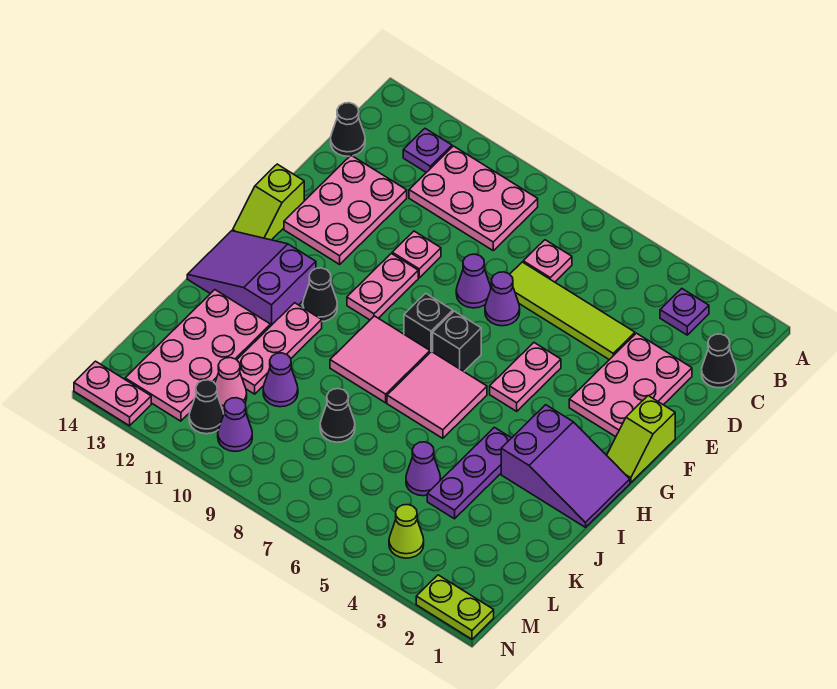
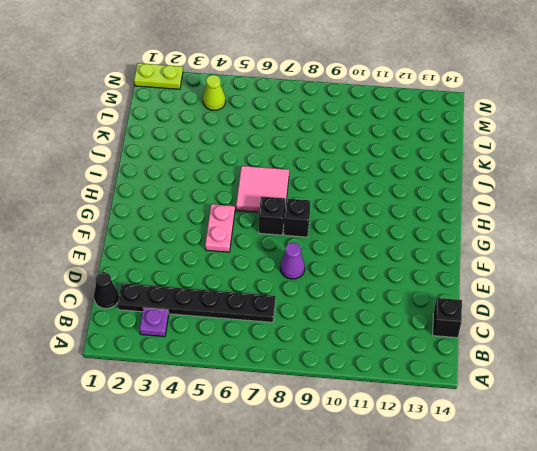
black plate C2:C7 level 1 -> pink plate C7 level 1
black brick C14 level 1 -> black cone C14 level 1
none -> pink plate B9:C11 level 1
none -> purple plate B12 level 1
none -> pink plate D2:F3 level 1
none -> lime tile D4:D7 level 1

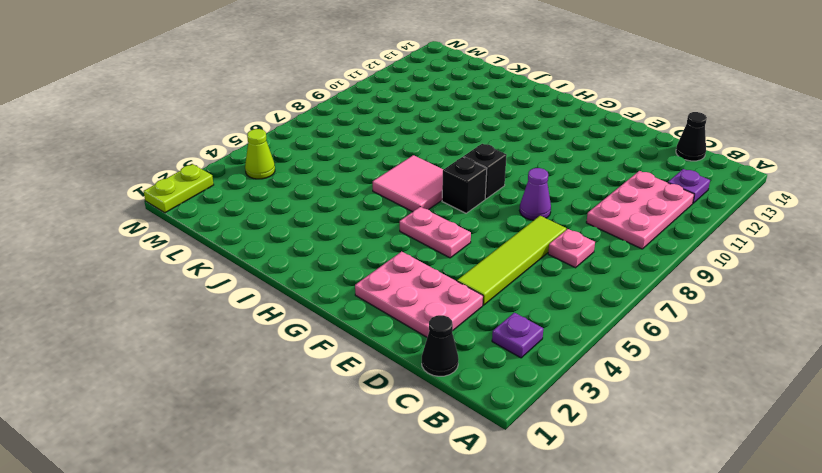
none -> pink plate D12:F13 level 1
none -> purple cone E7 level 1
none -> pink plate E10 level 1
none -> lime slope F1:G1 level 1 top F

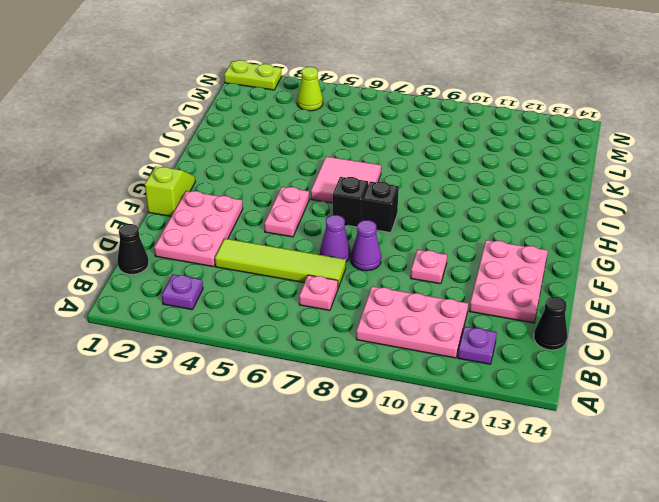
none -> pink plate F10:G10 level 1
none -> lime slope F14:G14 level 1 top F
none -> purple slope H1:I3 level 1 top 3
none -> pink tile H8:I9 level 1

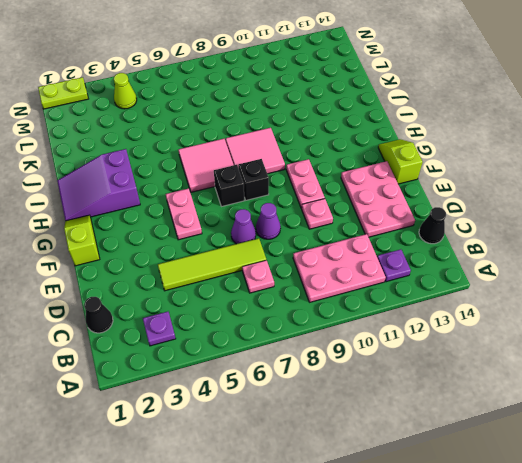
none -> pink plate D2:F3 level 1
none -> black cone H11 level 1
none -> purple slope H12:I14 level 1 top 12
none -> purple plate I4:K4 level 1

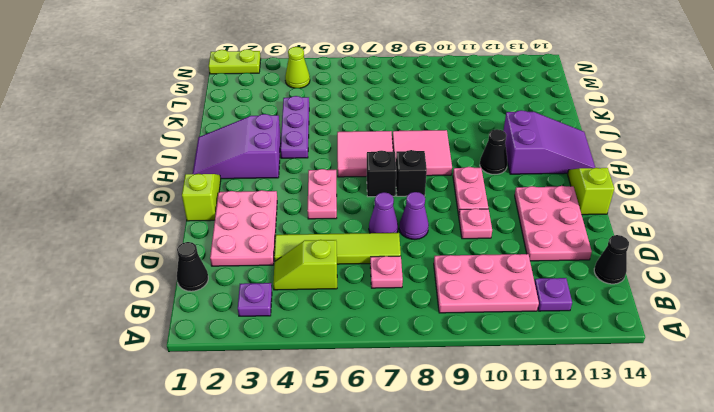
lime slope C4:C5 level 1 top 5 -> none
none -> pink plate I11:K11 level 1
none -> pink plate J12:M13 level 1
none -> purple cone K5 level 1
none -> black cone K8 level 1

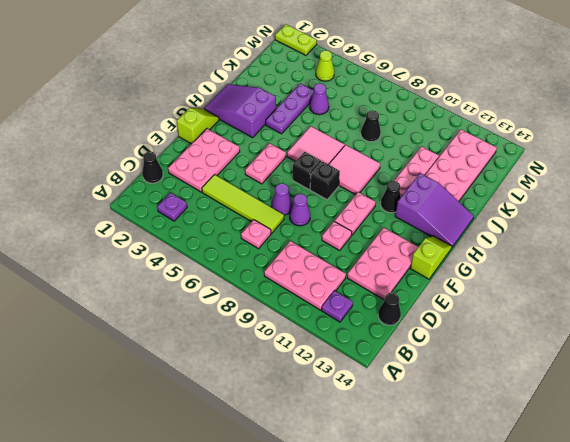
none -> purple cone K10 level 1
none -> pink cone L11 level 1
none -> purple cone M10 level 1
none -> black cone M11 level 1

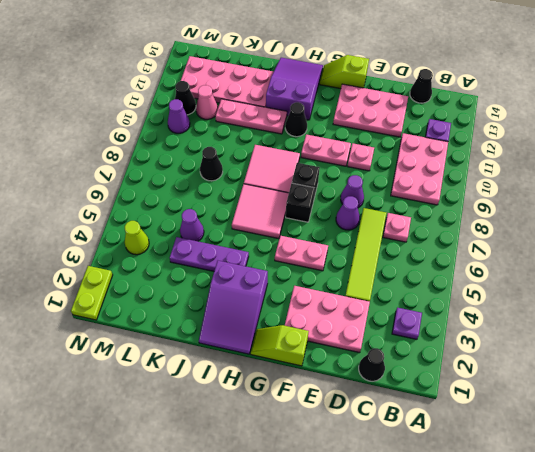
none -> purple cone K10 level 1
none -> pink plate N13:N14 level 1

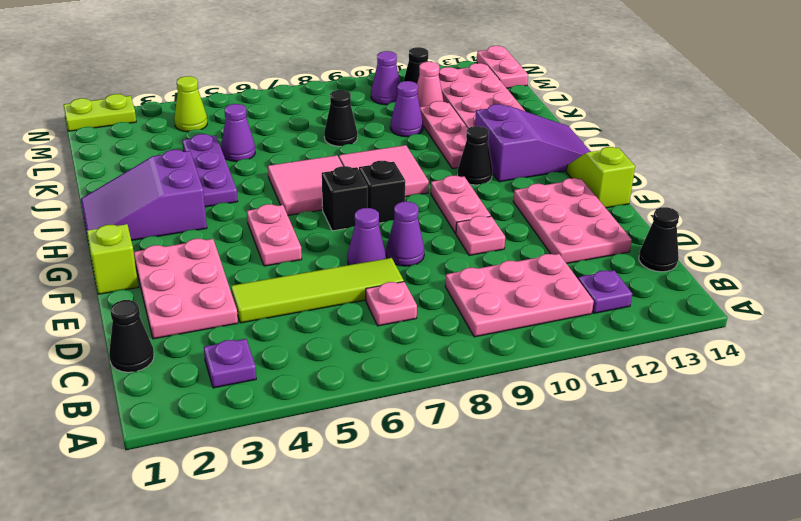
pink plate M14:N14 level 1 -> pink plate N13:N14 level 1

